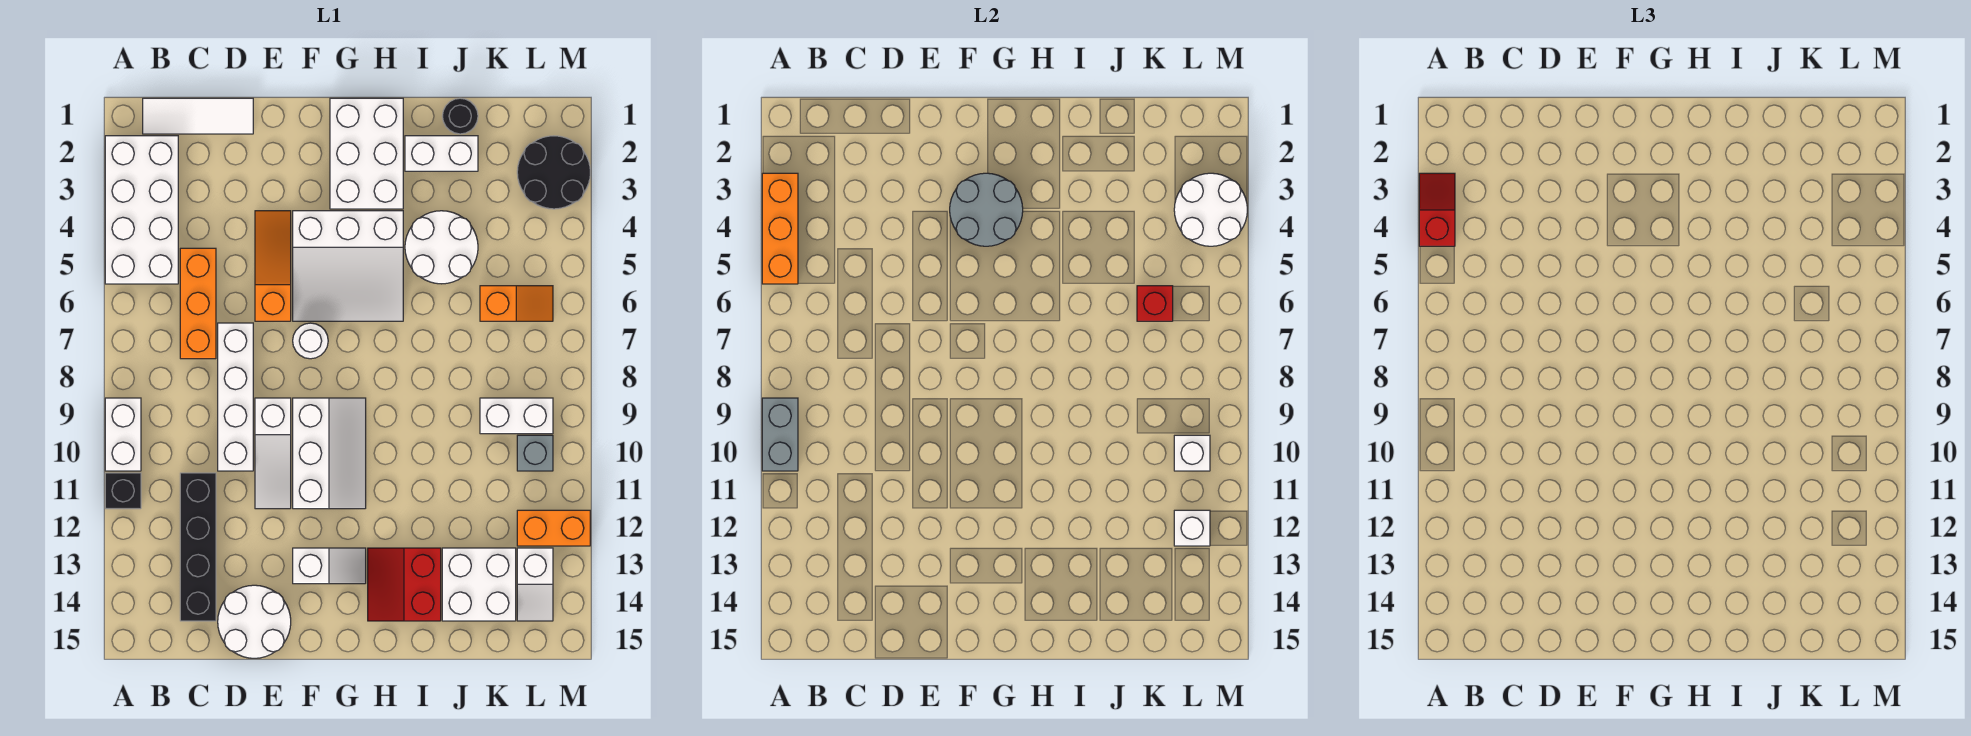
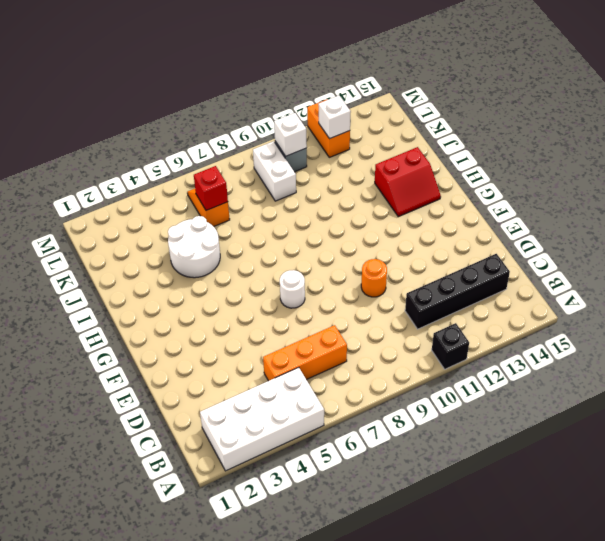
orange round brick E10 level 1 -> white slope E9:E11 level 1 top 9
none -> white brick A9:A10 level 1
none -> white tile B1:D1 level 1
none -> white brick D7:D10 level 1
none -> white round brick D14:E15 level 1

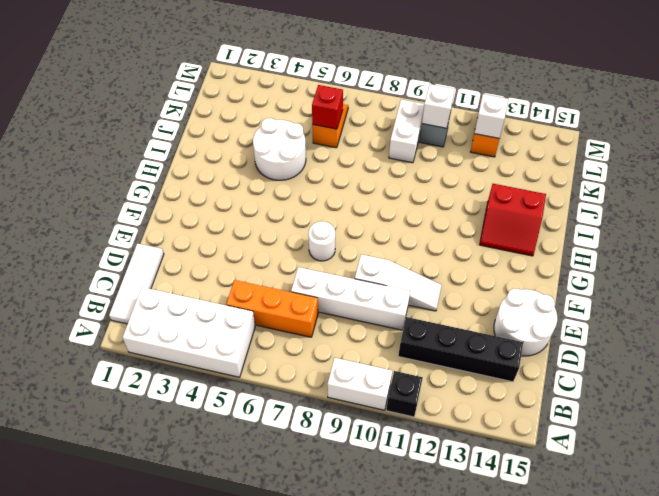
none -> orange slope E4:E6 level 1 top 6
none -> white slope F4:H6 level 1 top 4
none -> white slope F9:G11 level 1 top F
none -> white slope F13:G13 level 1 top F

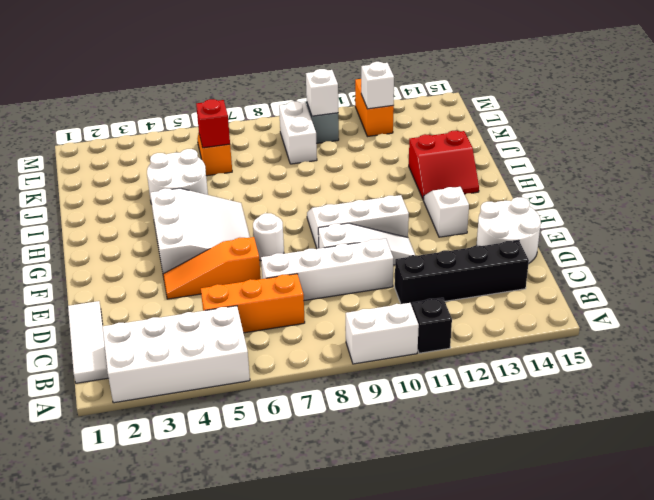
none -> white brick G1:H3 level 1
none -> white brick I2:J2 level 1
none -> black round brick J1 level 1
none -> white brick J13:K14 level 1

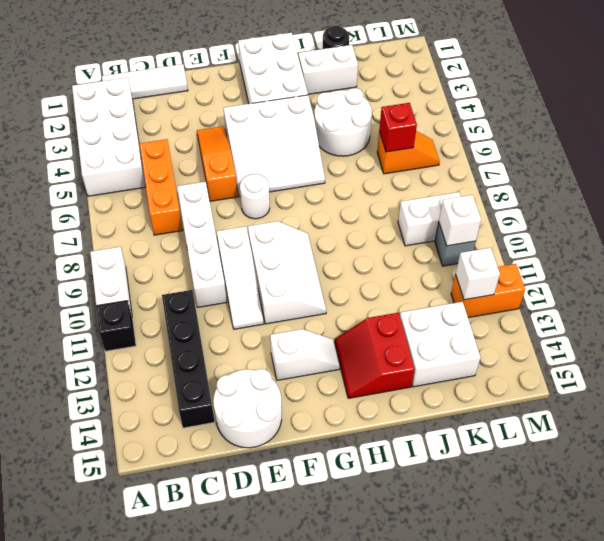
none -> black round brick L2:M3 level 1
none -> white slope L13:L14 level 1 top 13
none -> orange brick A3:A5 level 2
none -> grey brick A9:A10 level 2

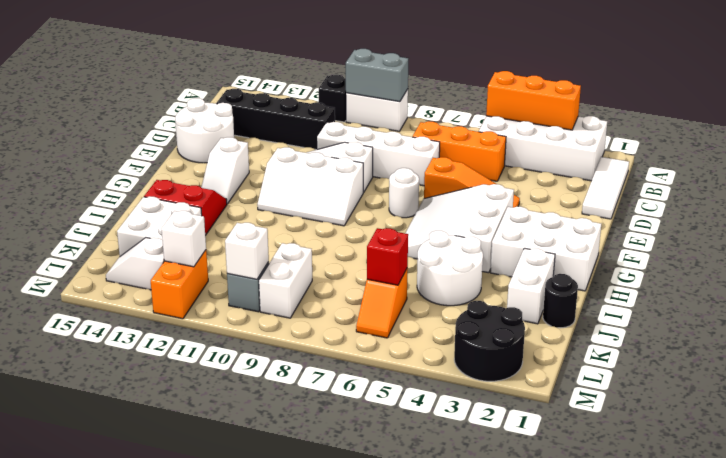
none -> grey round brick F3:G4 level 2
none -> white round brick L3:M4 level 2
none -> red slope A3:A4 level 3 top 4

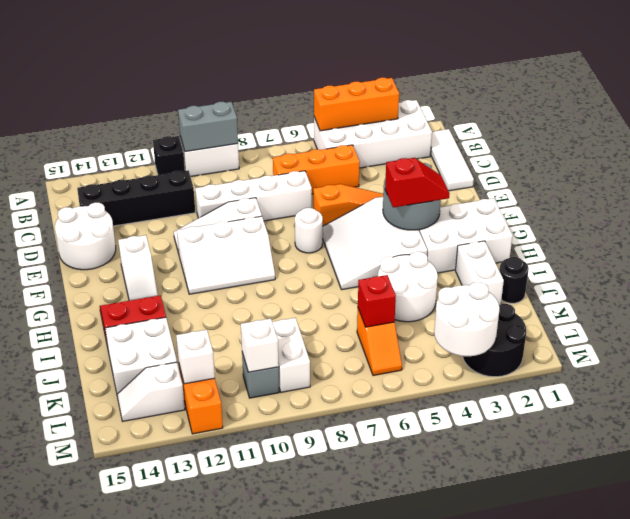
red slope G3:G4 level 3 top 4 -> red slope A3:A4 level 3 top 4

